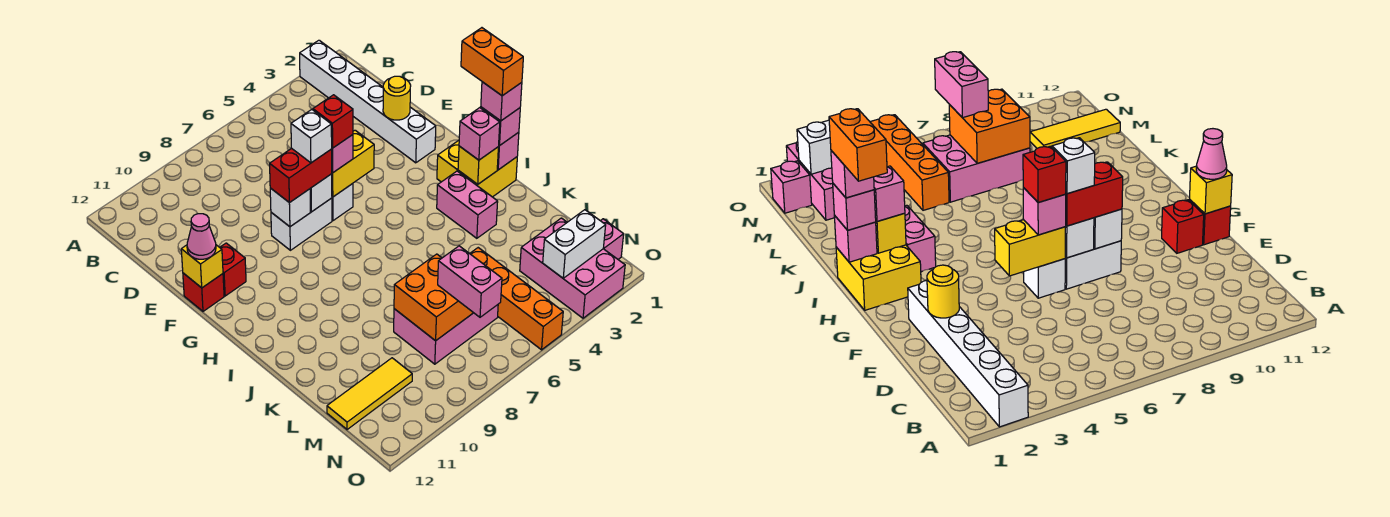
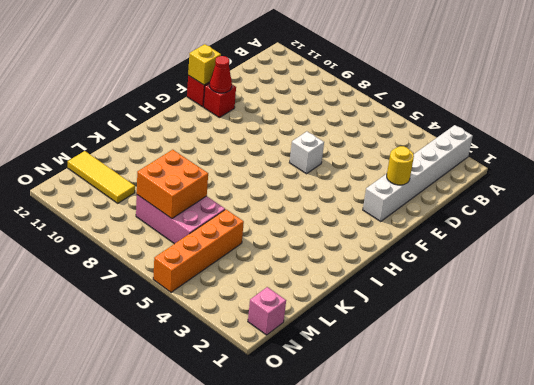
red cone F11 level 2 -> none
none -> white brick F7:F8 level 1
none -> yellow brick H1:I2 level 1
none -> pink brick I3:J3 level 1
none -> pink brick M2:O3 level 1

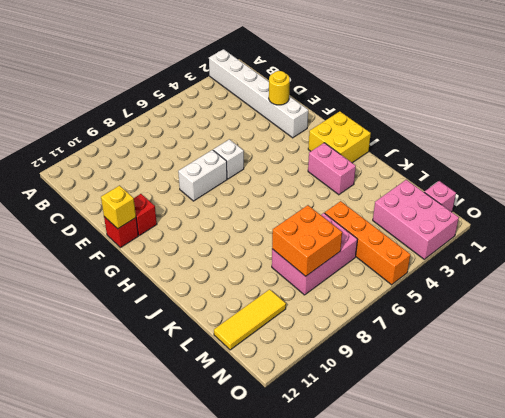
none -> yellow brick F5:F6 level 2
none -> white brick F7 level 2
none -> white brick F8 level 2
none -> pink brick I1 level 2

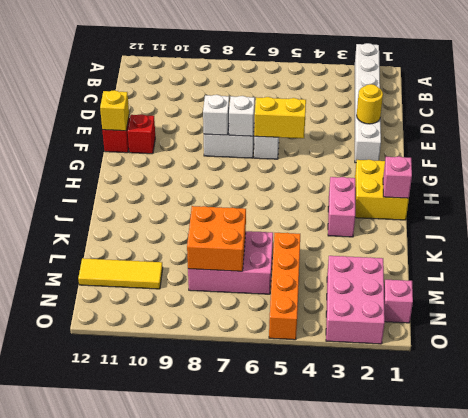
none -> yellow brick I2 level 2
none -> white brick N2:N3 level 2
none -> pink brick F6 level 3
none -> red brick F7:F8 level 3

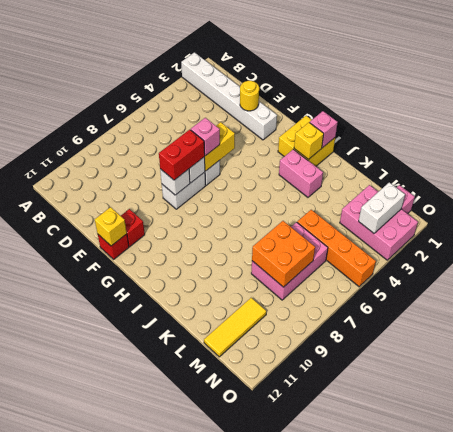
none -> pink cone F12 level 3
none -> pink brick I1 level 3
none -> pink brick I2 level 3
none -> pink brick M7:N7 level 3

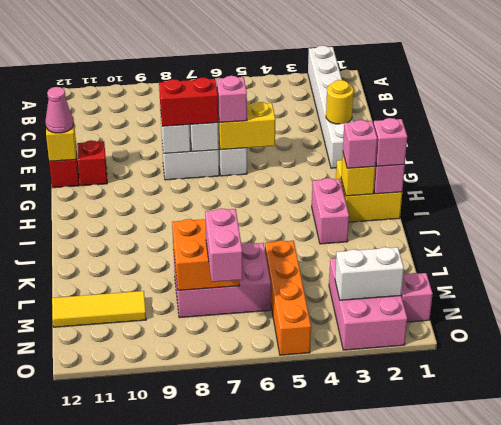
none -> red brick F6 level 4
none -> white brick F7 level 4
none -> pink brick I1 level 4
none -> orange brick H1:I1 level 5

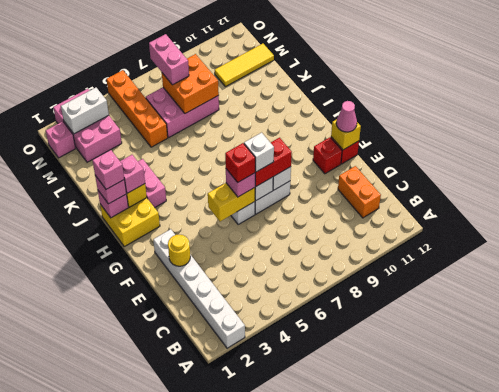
orange brick C11:D11 level 1 -> orange brick H1:I1 level 5

